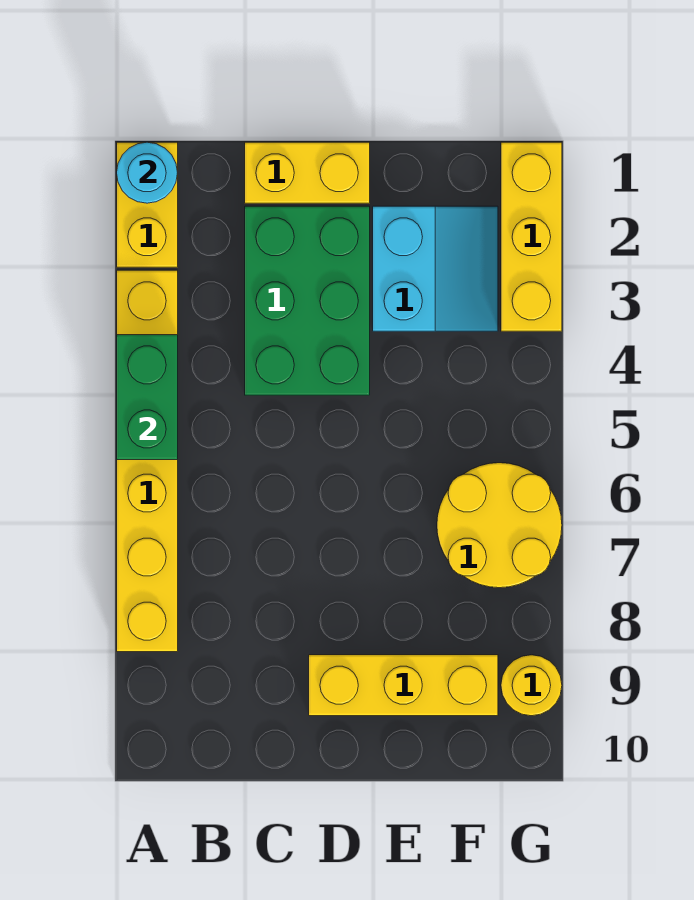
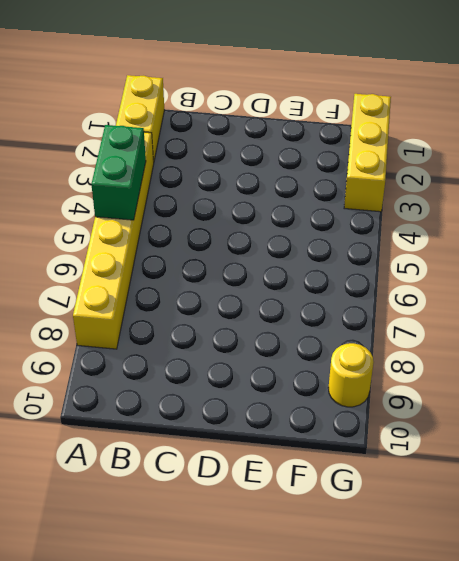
none -> yellow brick C1:D1 level 1
none -> green brick C2:D4 level 1

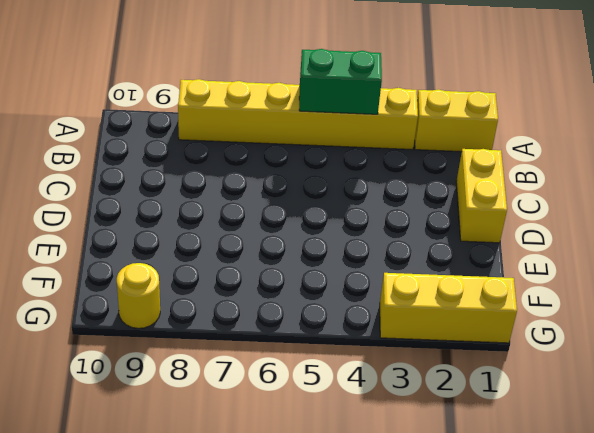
none -> green brick C2:D4 level 1
none -> yellow brick D9:F9 level 1

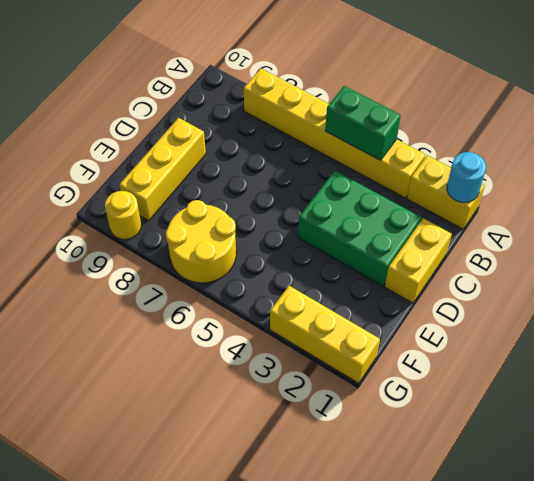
none -> cyan slope E2:F3 level 1 top E

